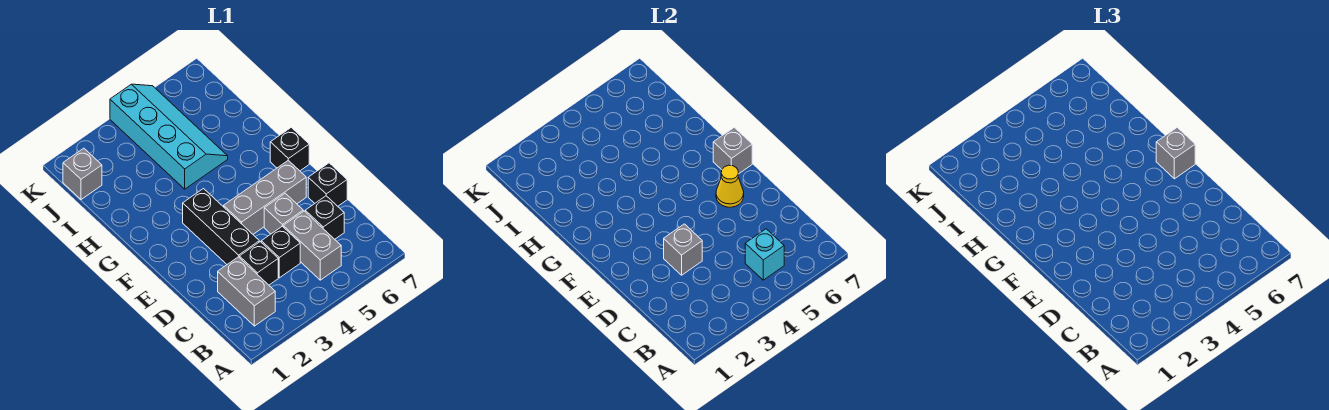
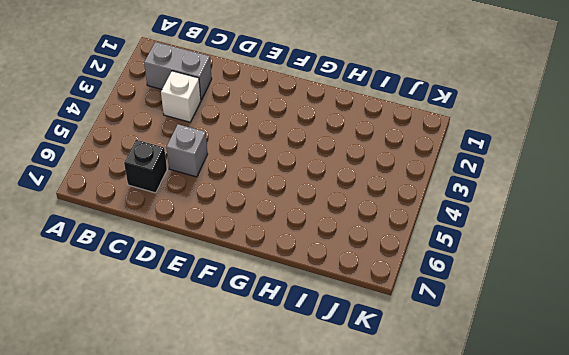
white brick C3 level 1 -> black brick C3 level 1
none -> grey brick B5:C5 level 1
none -> black brick C4 level 1
none -> black brick D3:F3 level 1

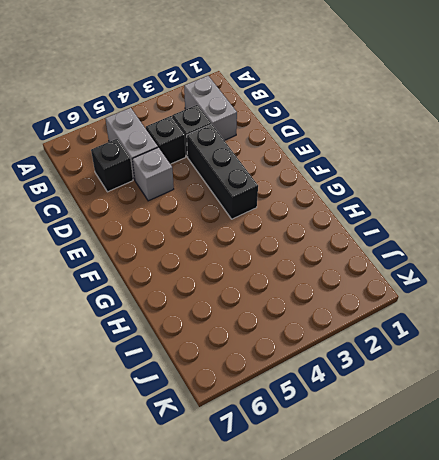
none -> black brick D7 level 1
none -> grey brick E4:E6 level 1
none -> black brick F7 level 1

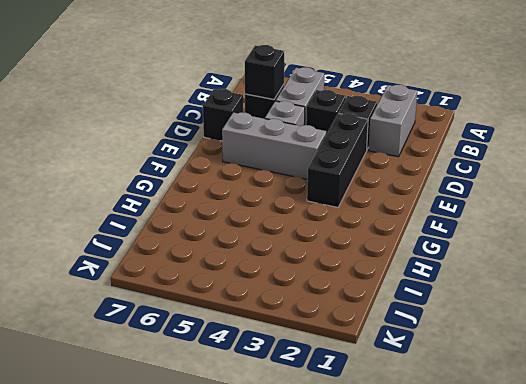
black brick C6 level 2 -> black brick F7 level 1
none -> cyan slope H4:K5 level 1 top 4
none -> grey brick J1 level 1
none -> cyan brick B5 level 2

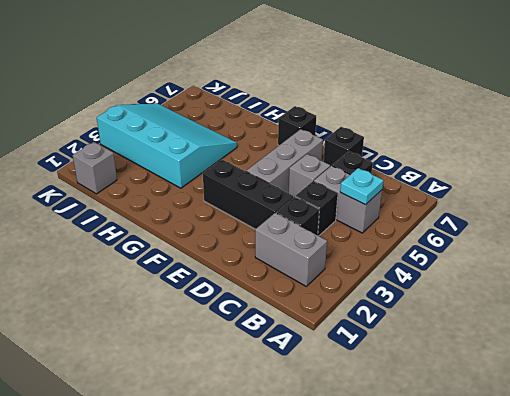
cyan plate B5 level 2 -> cyan brick B5 level 2
cyan slope H3:K5 level 1 top 3 -> cyan slope H4:K5 level 1 top 4
none -> grey brick D3 level 2
none -> yellow cone E6 level 2
none -> grey brick F7 level 2

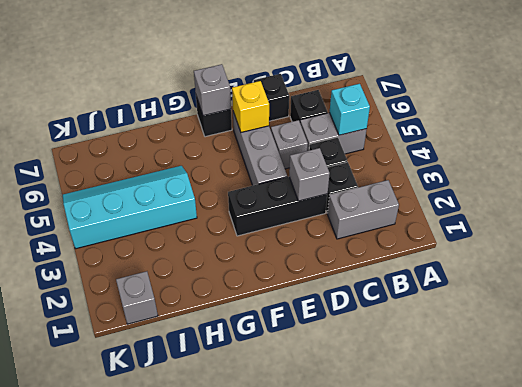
yellow brick E6 level 2 -> yellow cone E6 level 2
none -> grey brick F7 level 3

